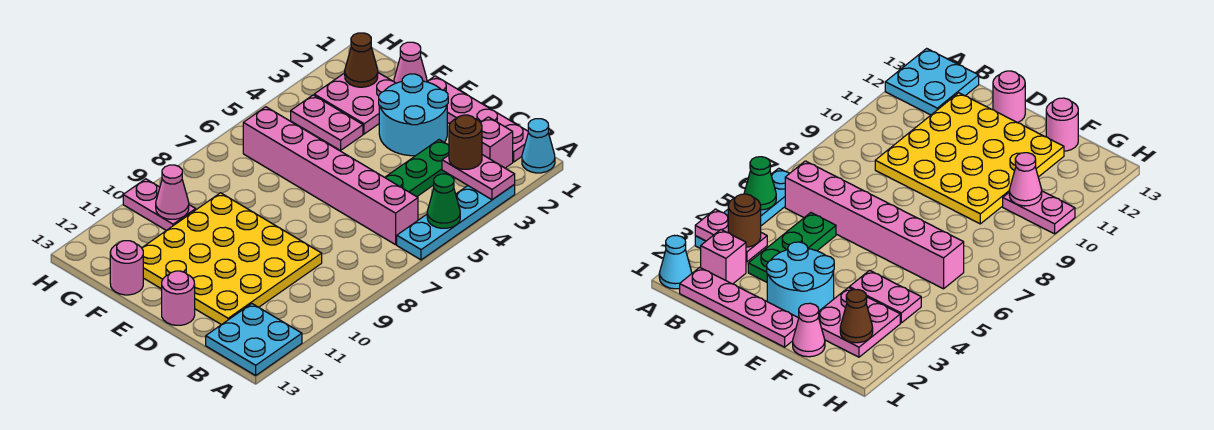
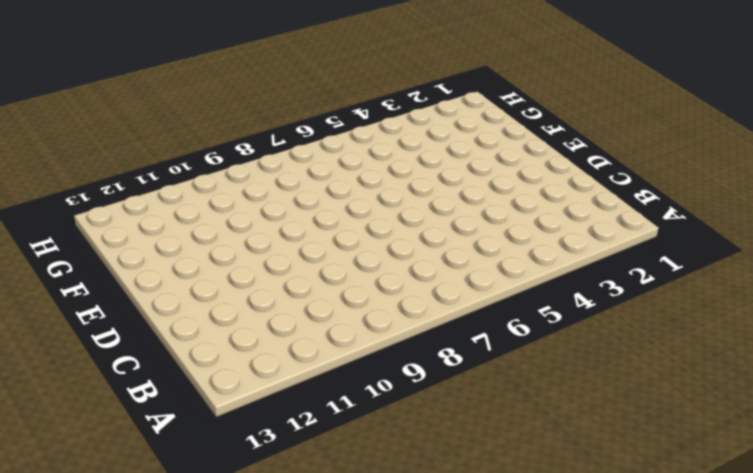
none -> cyan cone A1 level 1
none -> cyan plate A3:A6 level 1
none -> cyan plate A12:B13 level 1

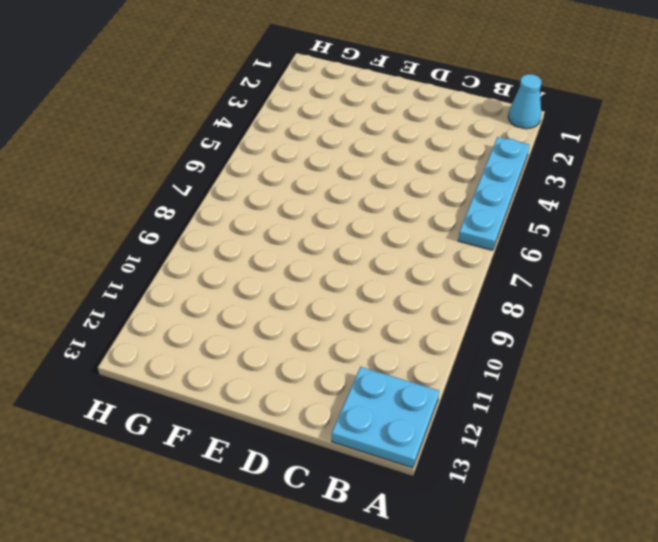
none -> pink plate B1:E1 level 1
none -> pink brick B2 level 1
none -> pink brick B6:G6 level 1

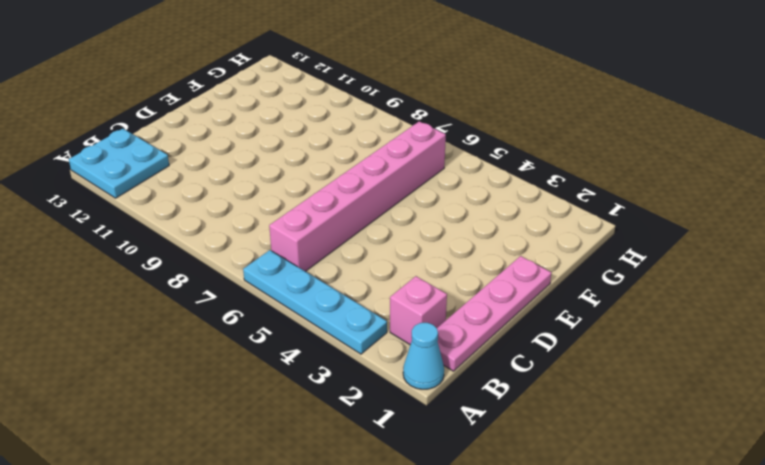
none -> green plate C3:C5 level 1
none -> yellow plate C9:F12 level 1
none -> cyan round brick D2:E3 level 1

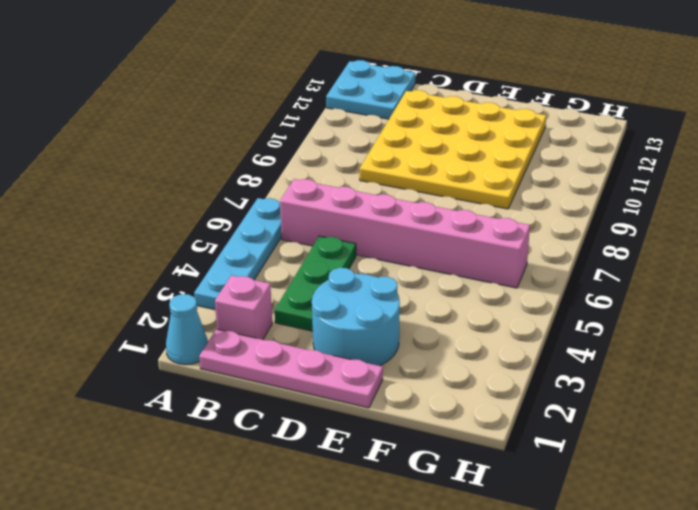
none -> pink round brick D13 level 1
none -> pink cone F1 level 1
none -> pink plate F2:G3 level 1

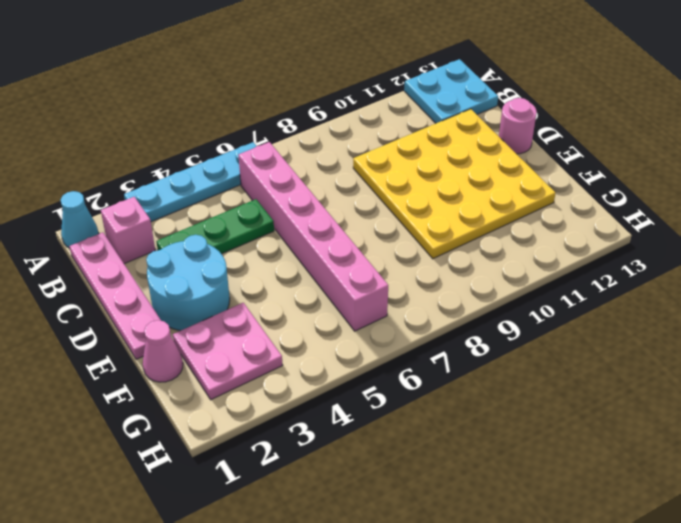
none -> pink plate F4:G4 level 1
none -> pink round brick F13 level 1
none -> pink plate G10:H10 level 1

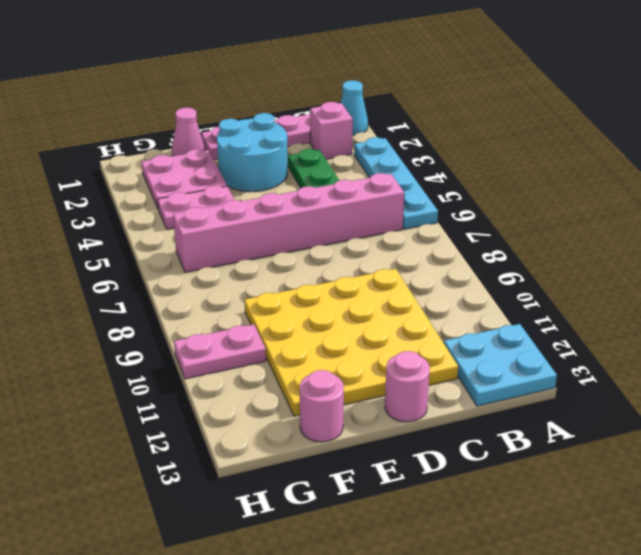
none -> pink plate A3:B3 level 2
none -> green cone A5 level 2
none -> brown cone G2 level 2

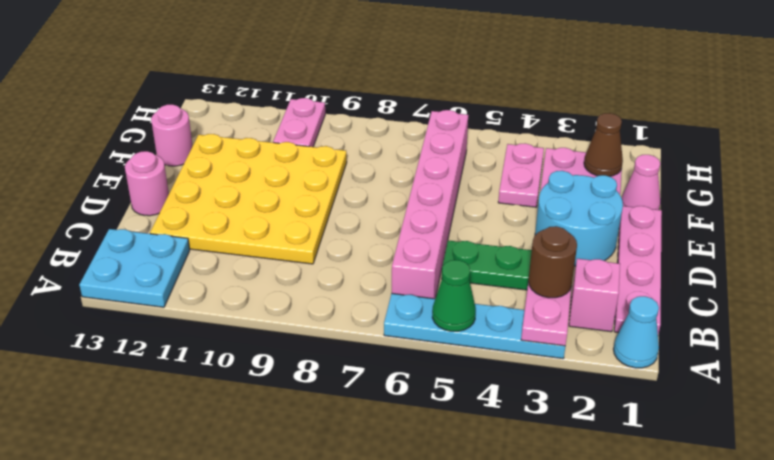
none -> pink cone G10 level 2

